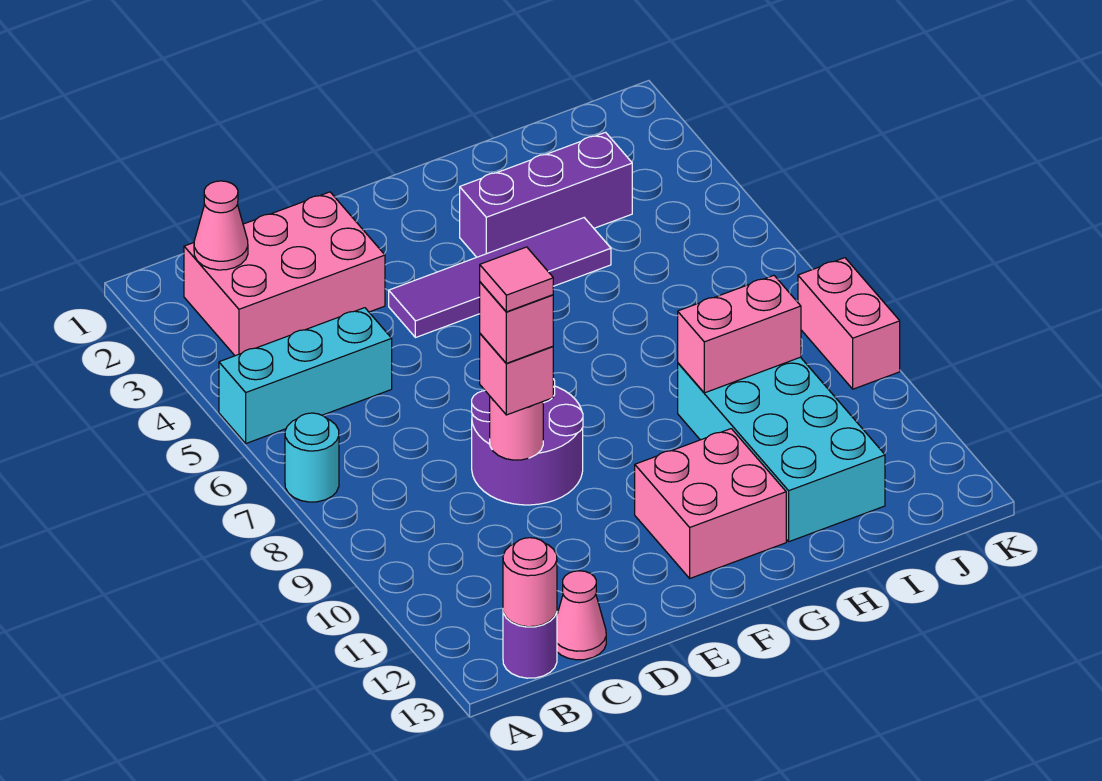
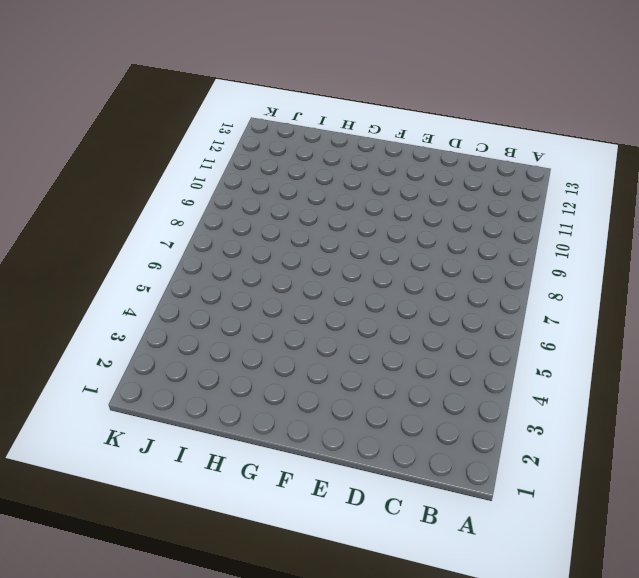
none -> cyan brick A5:C5 level 1
none -> cyan round brick A7 level 1
none -> pink brick B2:D3 level 1

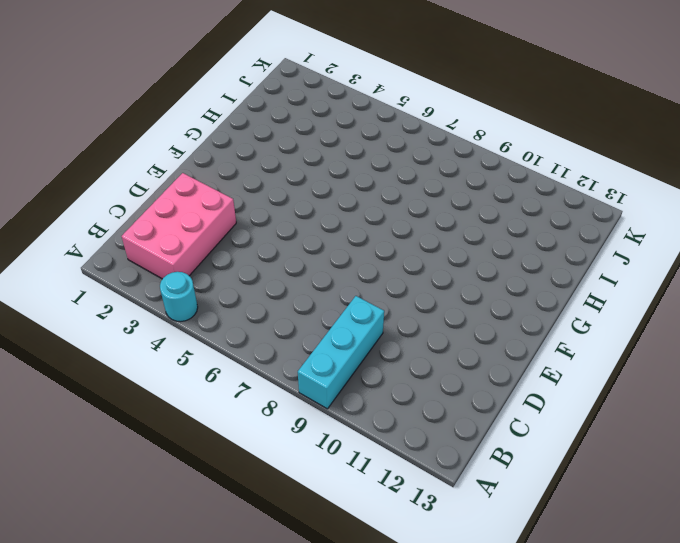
cyan round brick A4 level 1 -> cyan round brick A7 level 1
cyan brick A9:C9 level 1 -> cyan brick A5:C5 level 1
none -> purple round brick B13 level 1
none -> pink cone C13 level 1
none -> purple round brick D8:E9 level 1

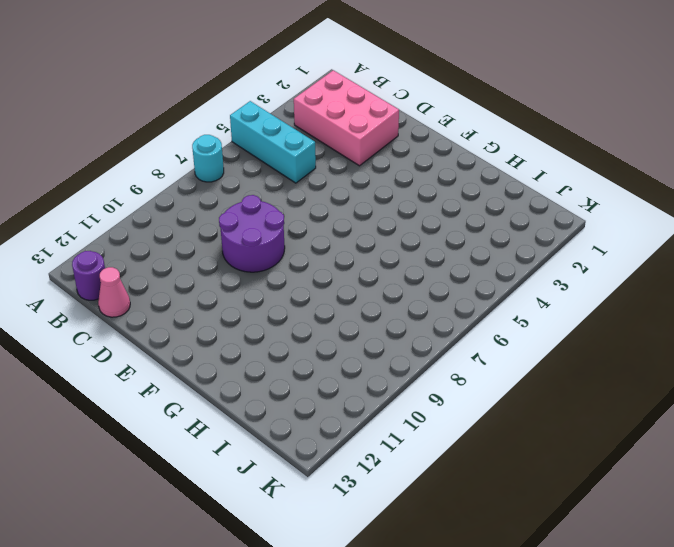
none -> purple tile E4:H4 level 1
none -> pink brick F11:G12 level 1
none -> purple brick G3:I3 level 1

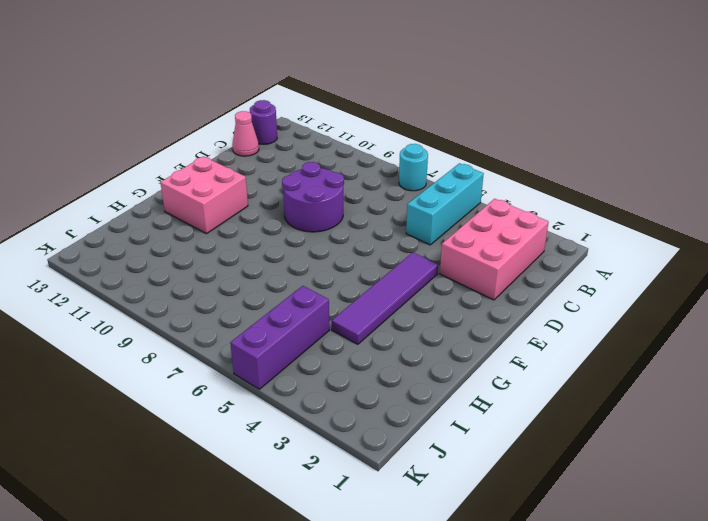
purple brick I5:K5 level 1 -> purple brick G3:I3 level 1
none -> cyan brick H9:I12 level 1
none -> pink brick K8:K9 level 1
none -> pink cone B2 level 2

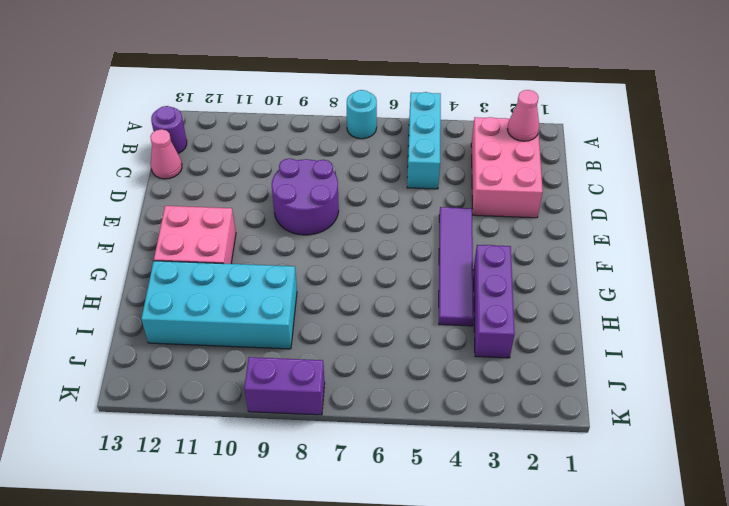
purple brick K8:K9 level 1 -> pink brick K8:K9 level 1
none -> pink round brick B13 level 2
none -> pink round brick D9 level 2
none -> pink brick H9:I9 level 2

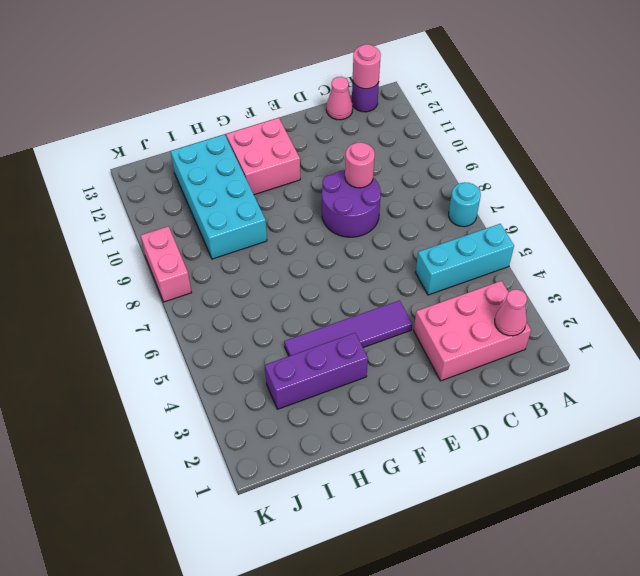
none -> pink brick H9:I9 level 2
none -> pink brick D9 level 3
none -> pink brick D9 level 4

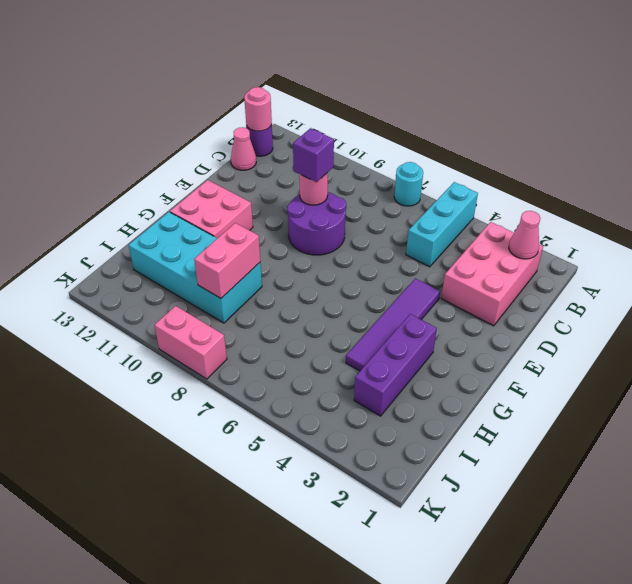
purple brick D9 level 3 -> pink brick D9 level 3
none -> pink brick D9 level 4
none -> pink tile D9 level 5

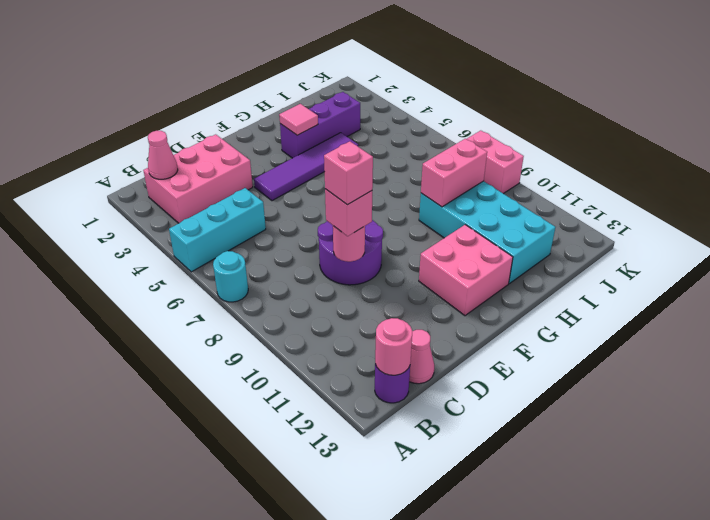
pink tile G3 level 2 -> pink tile D9 level 5

